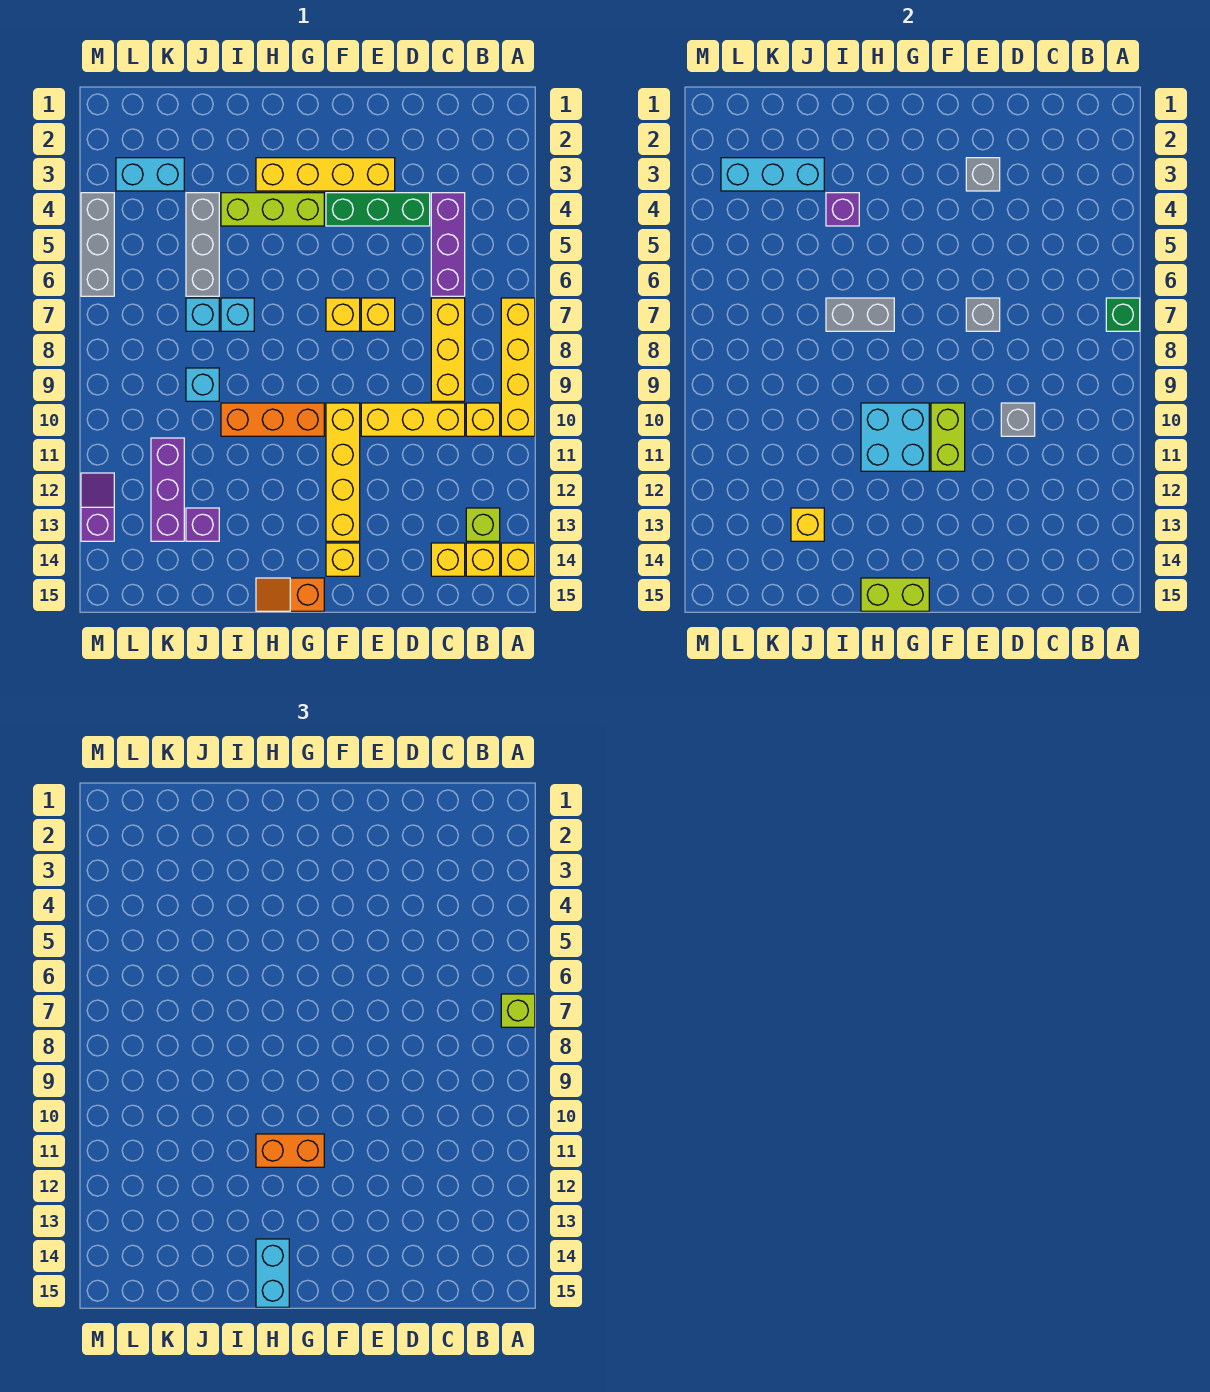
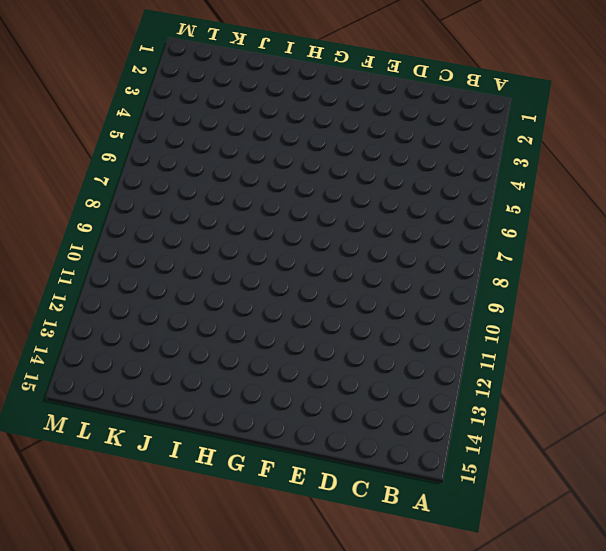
none -> yellow brick A7:A10 level 1
none -> yellow brick A14 level 1
none -> yellow brick B10 level 1
none -> lime brick B13 level 1

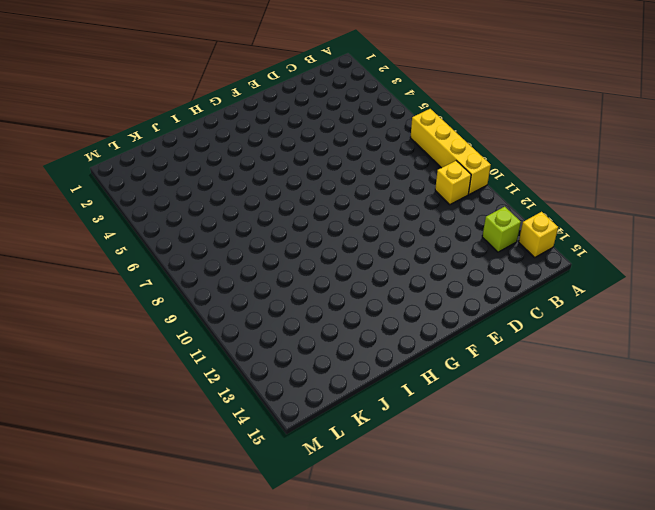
none -> yellow brick B14 level 1
none -> purple brick C4:C6 level 1
none -> yellow brick C7:C9 level 1
none -> yellow brick C10:E10 level 1

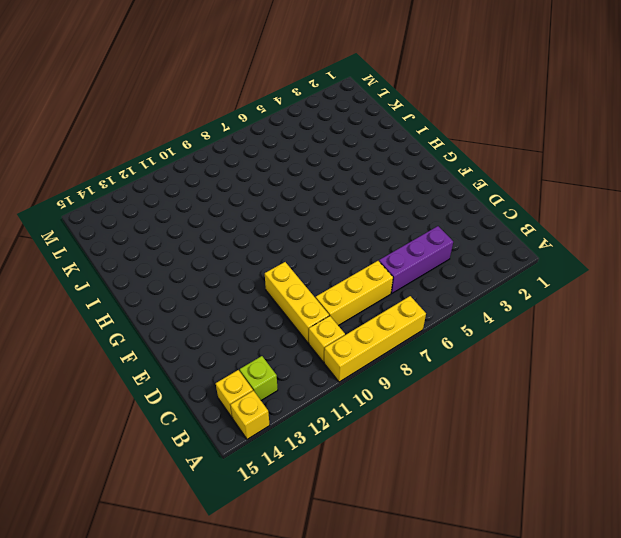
none -> yellow brick C14 level 1
none -> green brick D4:F4 level 1
none -> yellow brick E3:H3 level 1
none -> yellow brick E7 level 1

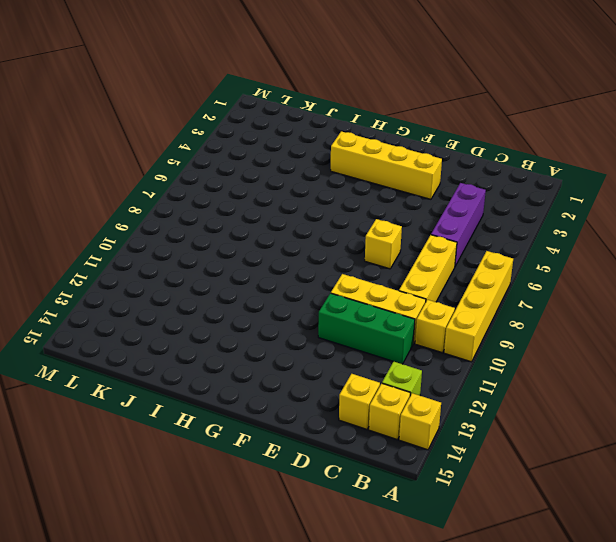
green brick C11:E11 level 1 -> green brick D4:F4 level 1
none -> yellow brick F7 level 1
none -> yellow brick F10:F13 level 1
none -> yellow brick F14 level 1
none -> lime brick G4:I4 level 1

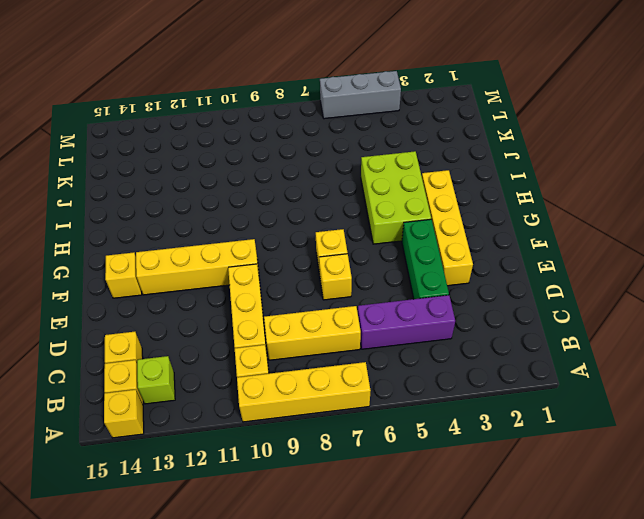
lime brick G4:I5 level 1 -> lime brick G4:I4 level 1
none -> orange brick G10:I10 level 1
none -> orange slope G15:H15 level 1 top G
none -> cyan brick I7 level 1
none -> grey brick J4:J6 level 1

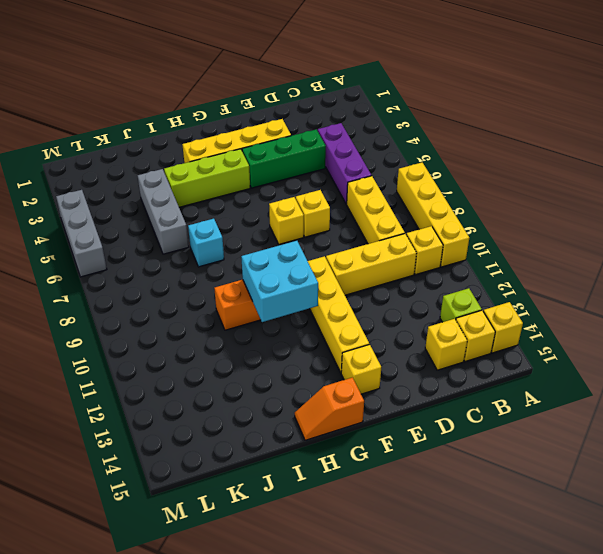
none -> cyan brick J7 level 1
none -> cyan brick J9 level 1
none -> purple brick J13 level 1
none -> cyan brick K3:L3 level 1

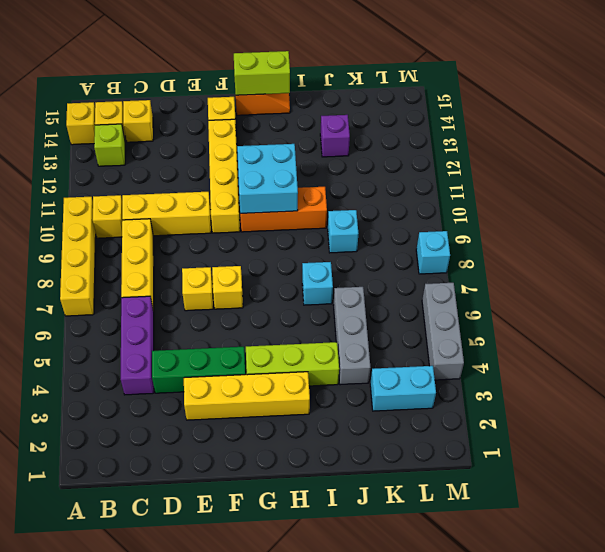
cyan brick M8 level 1 -> cyan brick J7 level 1
none -> purple brick K11:K13 level 1
none -> purple slope M12:M13 level 1 top 13
none -> green brick A7 level 2
none -> grey brick D10 level 2

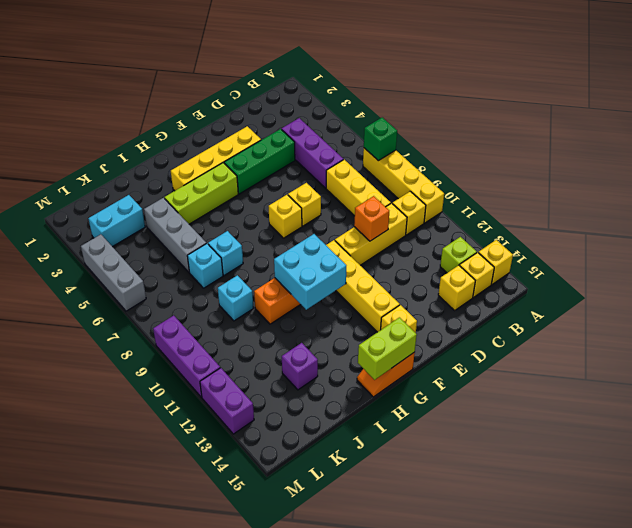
orange brick D10 level 2 -> grey brick D10 level 2
purple brick M9:M11 level 1 -> purple brick K11:K13 level 1
purple brick M12:M13 level 1 -> purple slope M12:M13 level 1 top 13
none -> grey brick E3 level 2
none -> grey brick E7 level 2
none -> lime brick F10:F11 level 2
none -> grey brick H7:I7 level 2

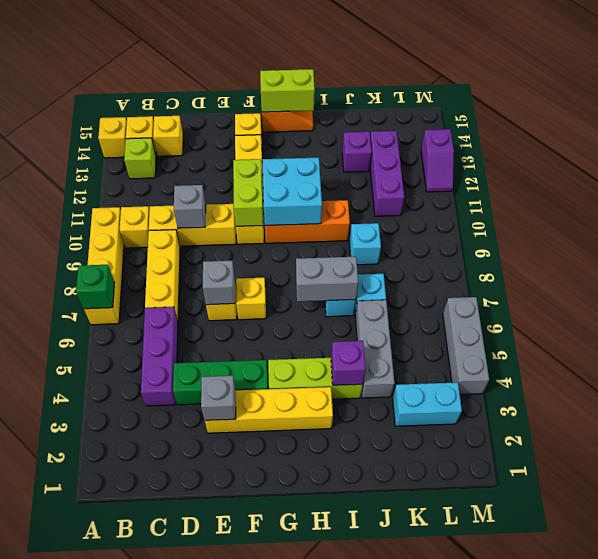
none -> cyan brick J3:L3 level 2
none -> yellow brick J13 level 2
none -> lime brick A7 level 3
none -> orange brick G11:H11 level 3

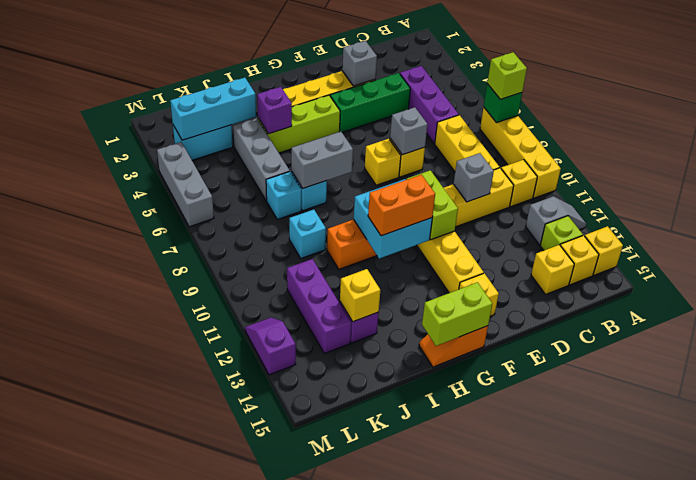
grey slope A12:B12 level 1 top B -> none
none -> cyan brick H14:H15 level 3

